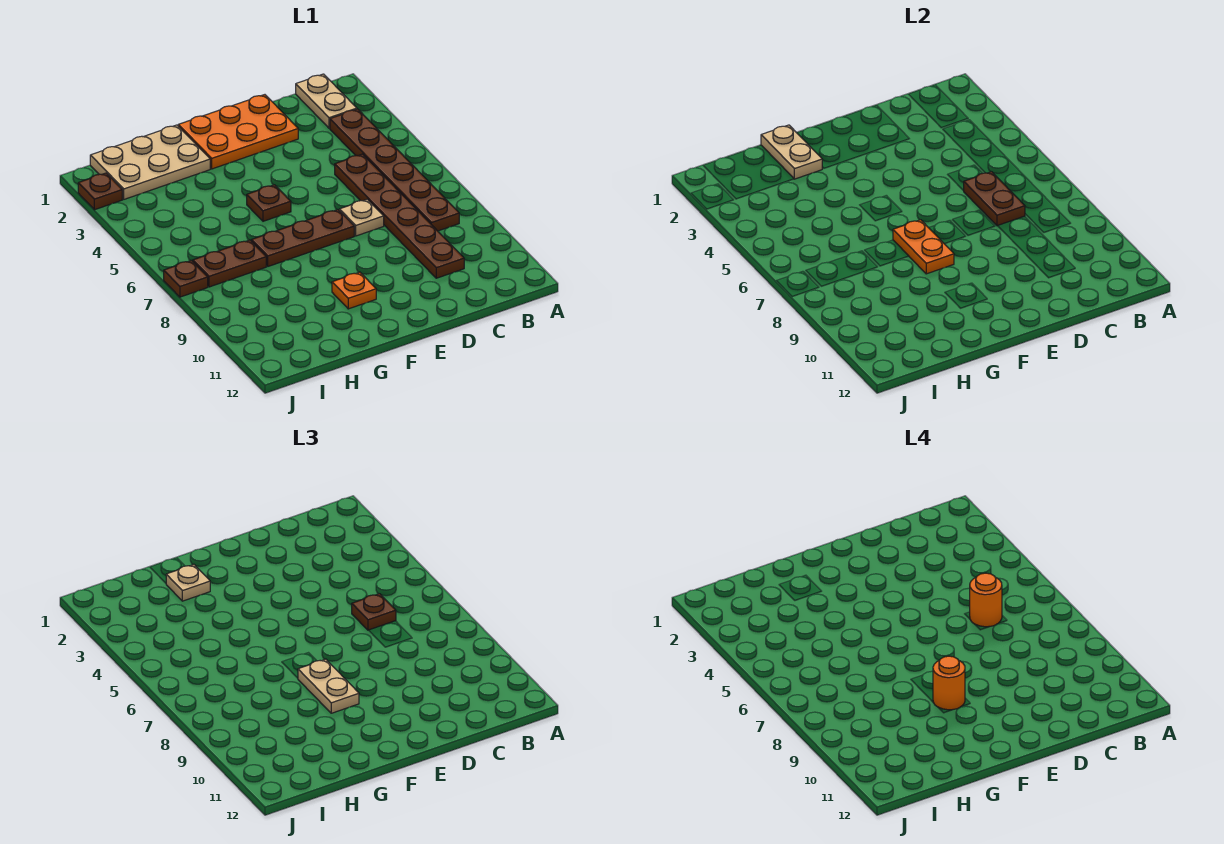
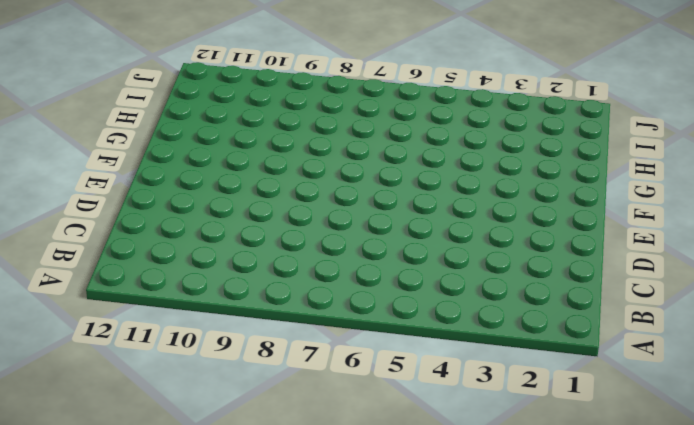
none -> tan plate B1:B2 level 1
none -> brown plate B3:B8 level 1
none -> brown plate C5:C10 level 1

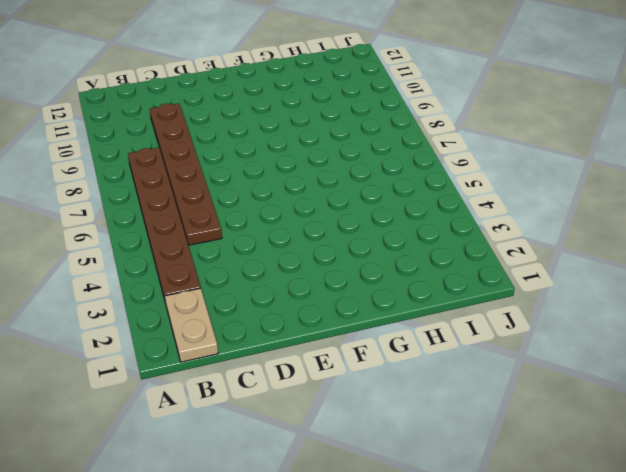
none -> orange plate D1:F2 level 1
none -> tan plate D7 level 1
none -> brown plate E7:G7 level 1

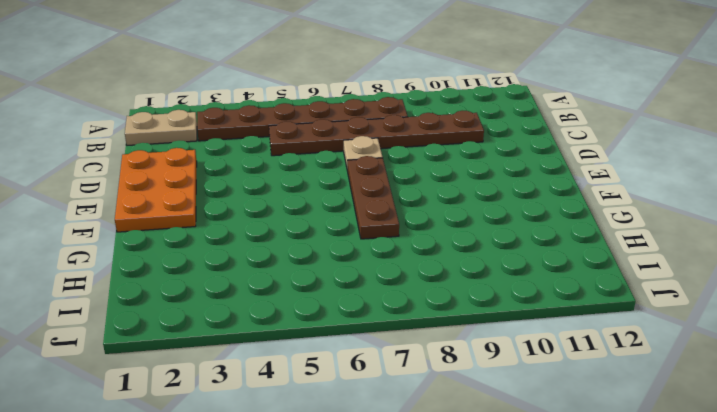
none -> brown plate F5 level 1
none -> orange plate F10 level 1
none -> tan plate G1:I2 level 1

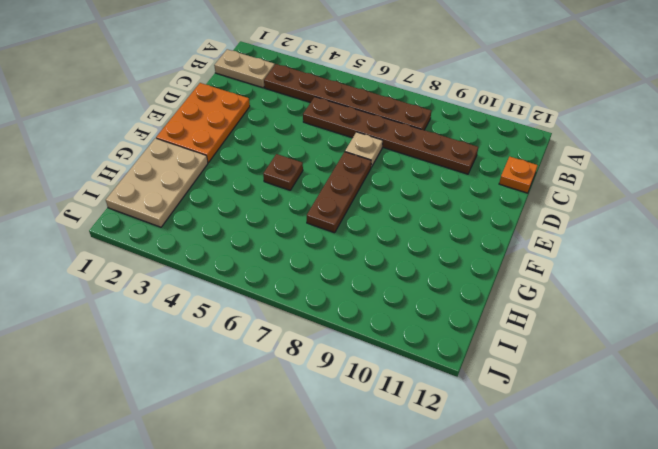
orange plate C12 level 1 -> orange plate F10 level 1
none -> brown plate H7:I7 level 1
none -> brown plate J2 level 1
none -> brown plate J7 level 1

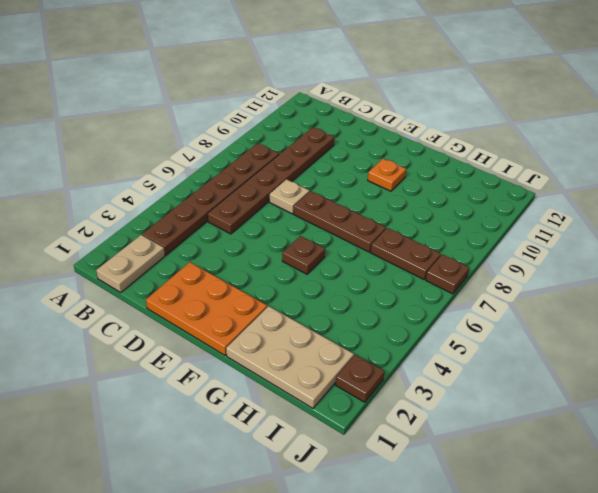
none -> brown plate C6:C7 level 2
none -> orange plate F7:F8 level 2
none -> tan plate G1:G2 level 2

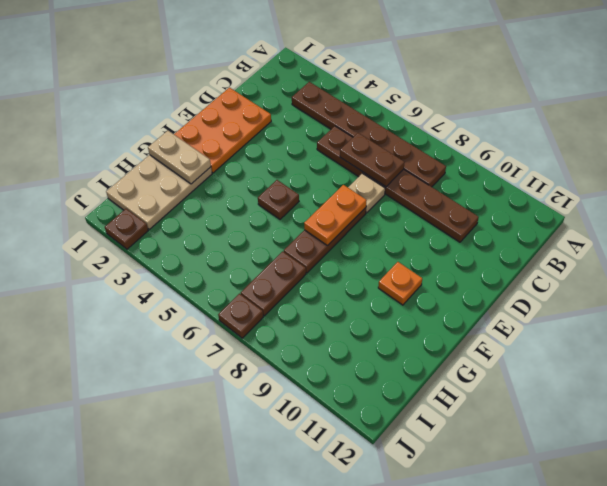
orange plate E7:F7 level 2 -> orange plate F7:F8 level 2
none -> tan plate B1:B2 level 1
none -> brown plate C6 level 3
none -> tan plate F8:F9 level 3

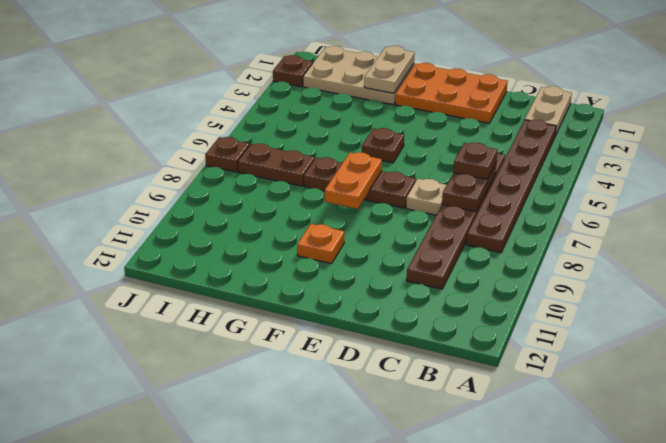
none -> tan plate F8:F9 level 3
none -> tan plate G2 level 3
none -> orange round brick C6 level 4

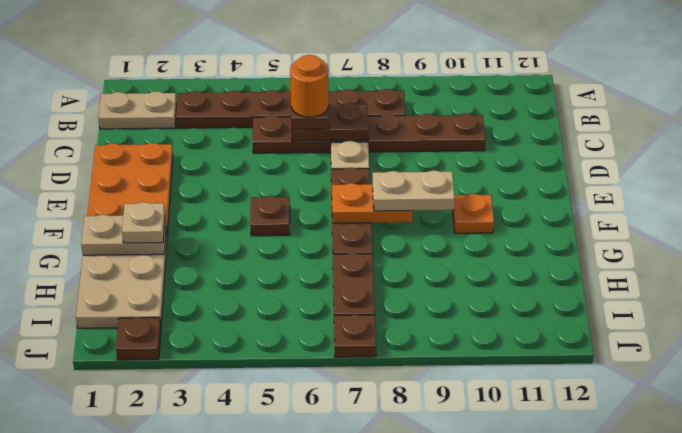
none -> orange round brick F9 level 4

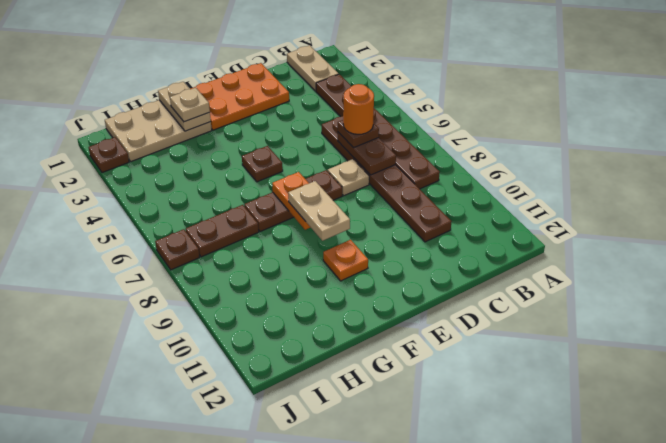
none -> orange round brick F9 level 4

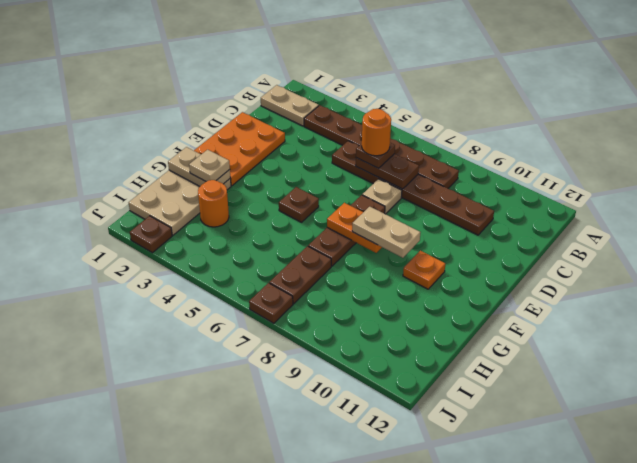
orange round brick H3 level 1 -> orange round brick F9 level 4

